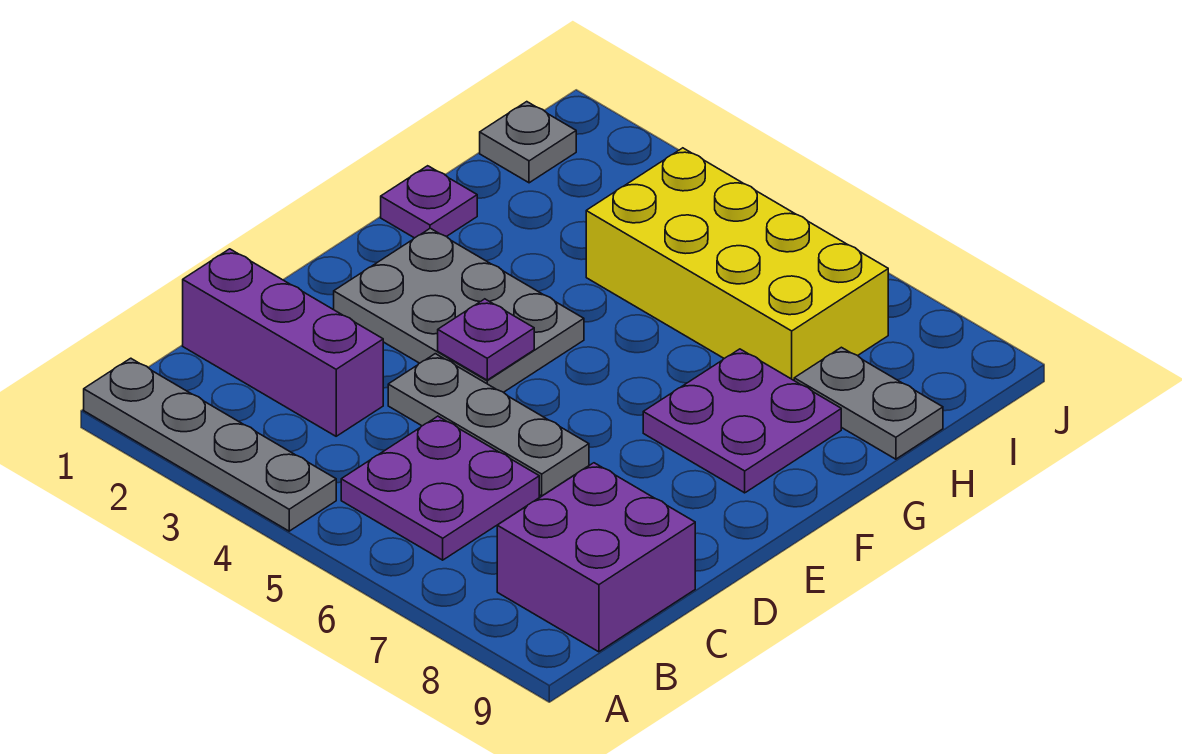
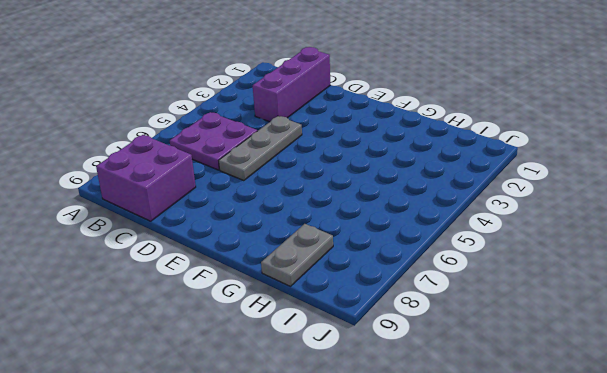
none -> grey plate A1:A4 level 1
none -> grey plate E2:F4 level 1
none -> purple plate F7:G8 level 1

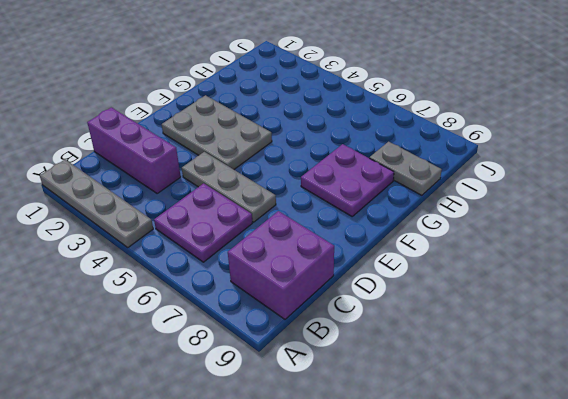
none -> purple plate G1 level 1
none -> yellow brick H4:I7 level 1
none -> grey plate I1 level 1

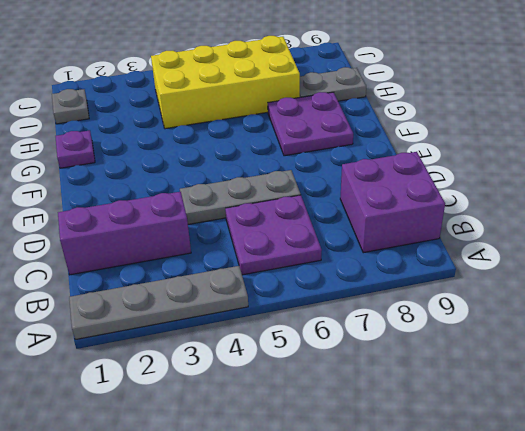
none -> grey plate E2:F4 level 1
none -> purple plate E4 level 2

